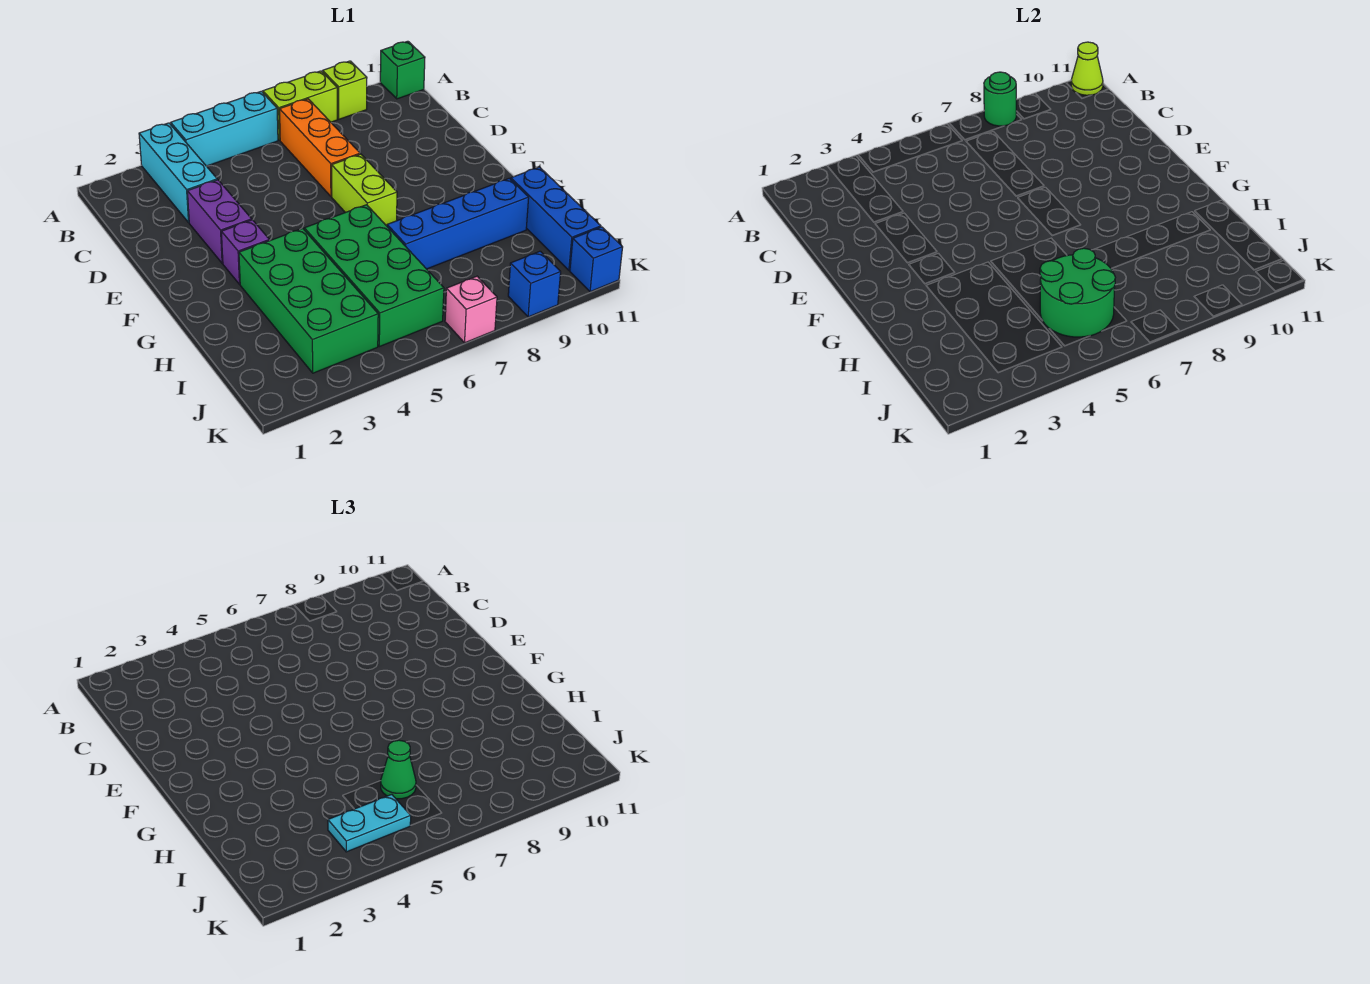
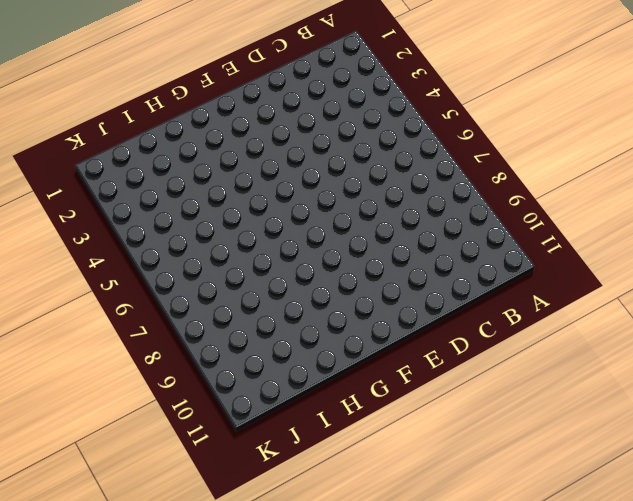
none -> cyan brick A3:C3 level 1
none -> cyan brick A4:A6 level 1
none -> lime brick A7:A8 level 1

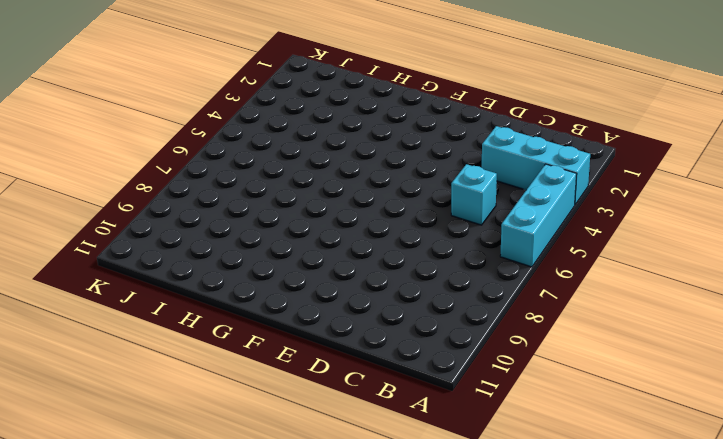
cyan brick C5 level 1 -> none
none -> lime brick A7:A8 level 1
none -> lime brick A9 level 1
none -> green brick A11 level 1

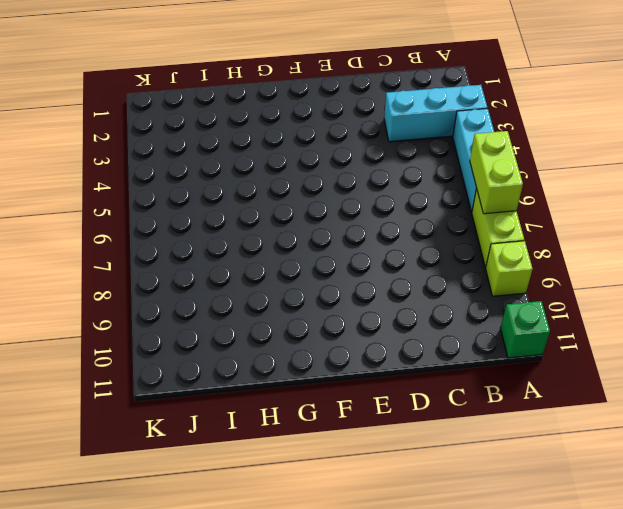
lime brick A6:A7 level 2 -> lime brick E7:F7 level 1
none -> orange brick B7:D7 level 1
none -> purple brick D3:E3 level 1
none -> purple brick F3 level 1

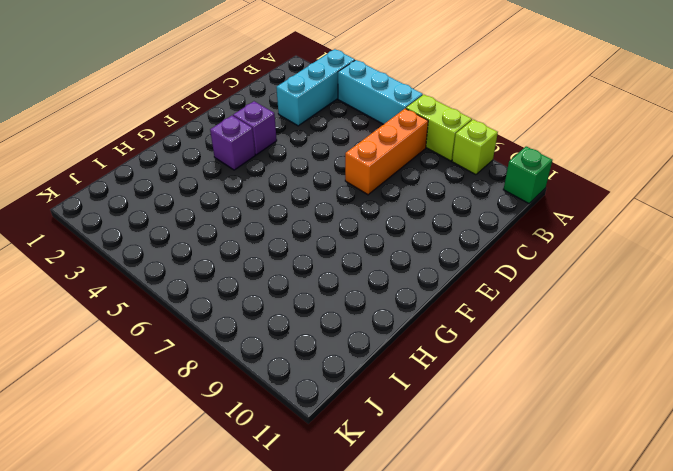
purple brick E3 level 1 -> purple brick D3:E3 level 1
none -> lime brick E7:F7 level 1
none -> green brick G3:J4 level 1
none -> green brick G5:J6 level 1

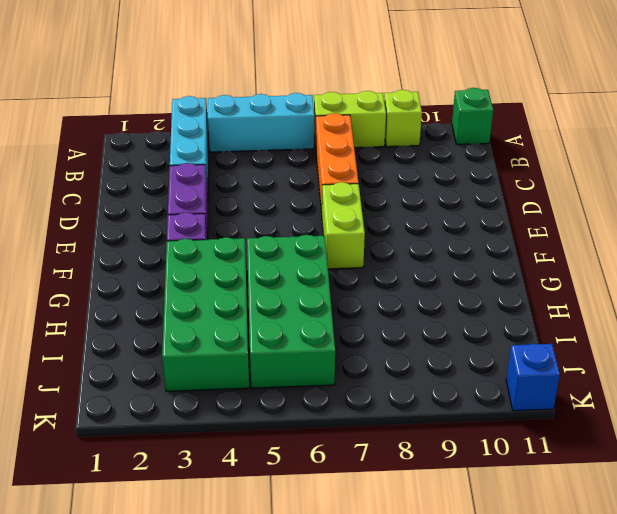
none -> blue brick H7:H10 level 1
none -> blue brick H11:J11 level 1
none -> pink brick K7 level 1

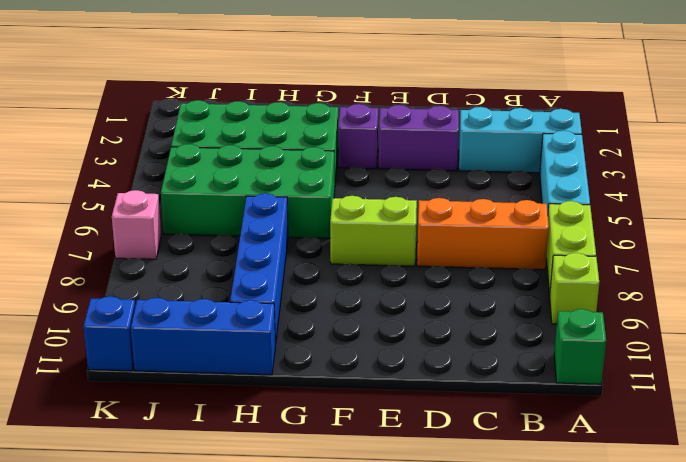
none -> blue brick K9 level 1
none -> green round brick A8 level 2
none -> lime cone A11 level 2

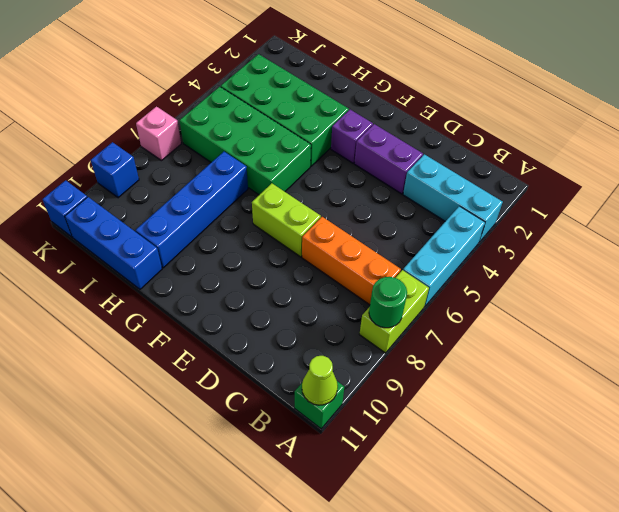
none -> lime brick A9 level 1
none -> green round brick I5:J6 level 2
none -> green cone I6 level 3

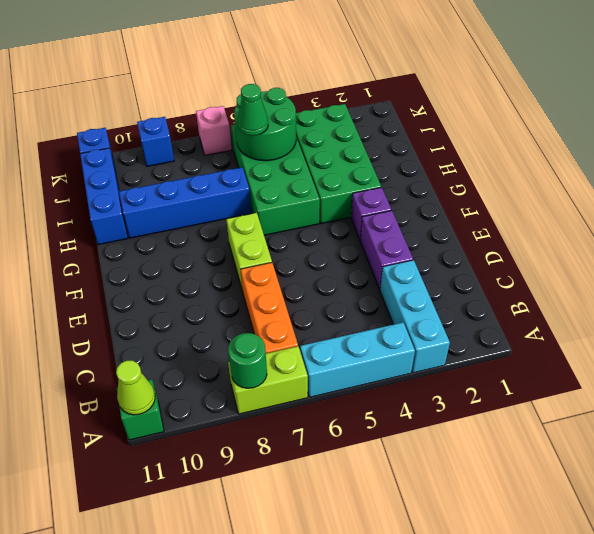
none -> lime brick A9 level 1
none -> cyan plate J4:J5 level 3

